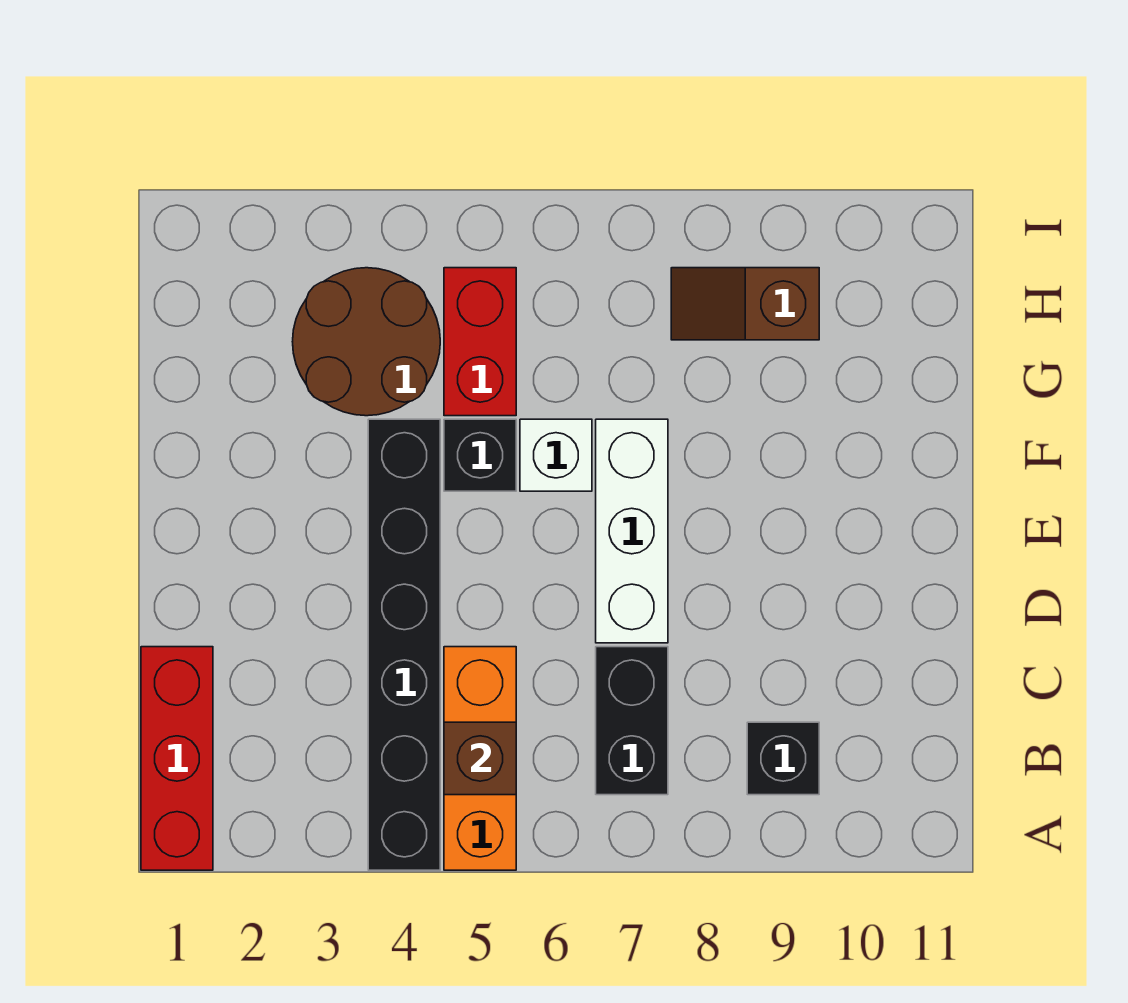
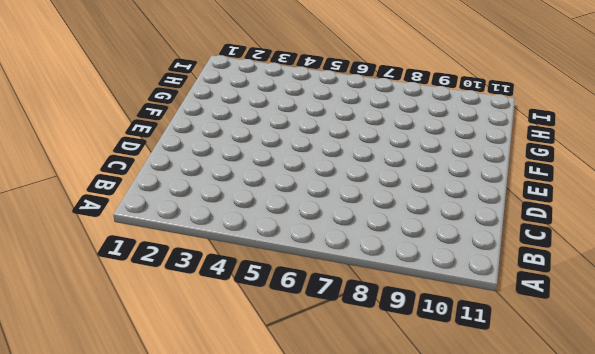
none -> red brick A1:C1 level 1
none -> black brick A4:F4 level 1
none -> orange brick A5:C5 level 1

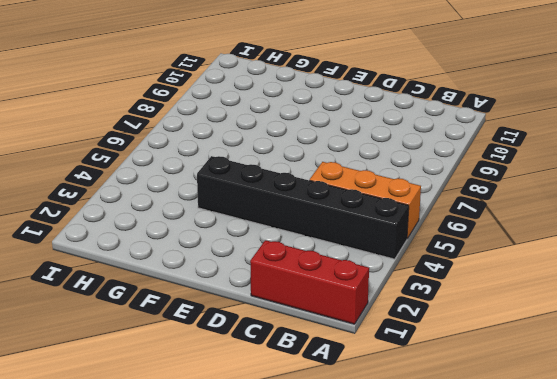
none -> black brick B7:C7 level 1
none -> black brick B9 level 1
none -> white brick D7:F7 level 1

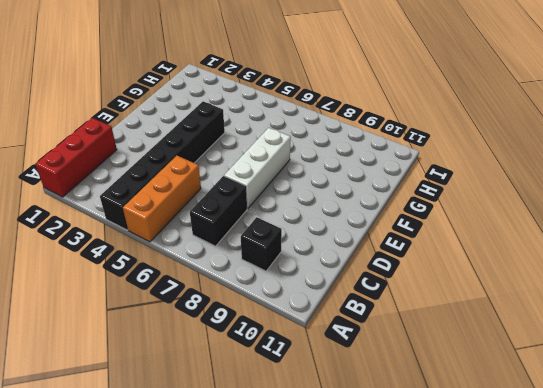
none -> black brick F5 level 1
none -> white brick F6 level 1
none -> brown round brick G3:H4 level 1

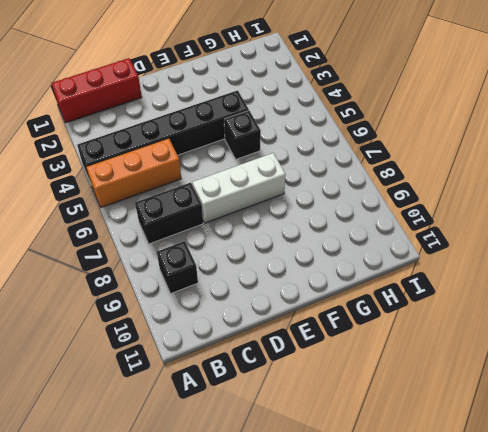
none -> white brick F6 level 1
none -> brown round brick G3:H4 level 1
none -> red brick G5:H5 level 1

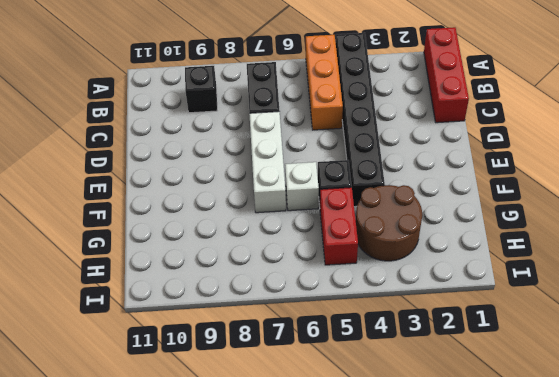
none -> brown slope H8:H9 level 1 top 9
none -> brown brick B5 level 2

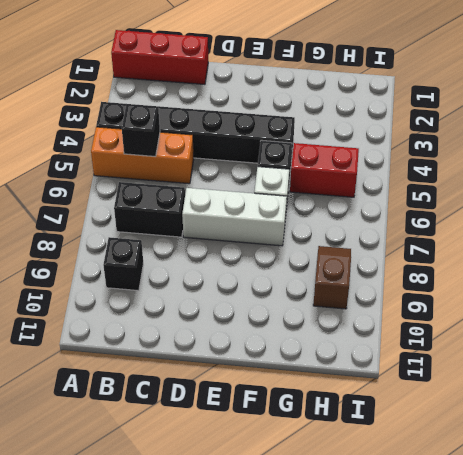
black brick B5 level 2 -> brown brick B5 level 2
none -> brown round brick G3:H4 level 1

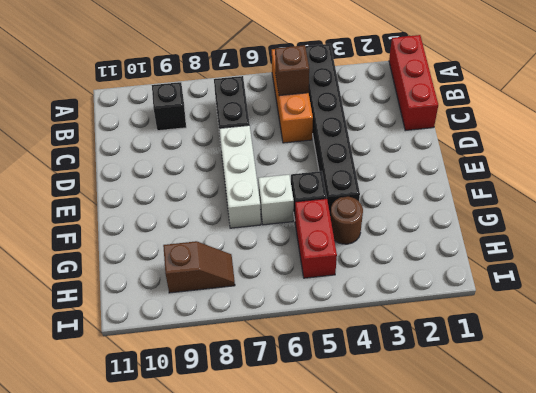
brown round brick G4 level 1 -> brown round brick G3:H4 level 1

